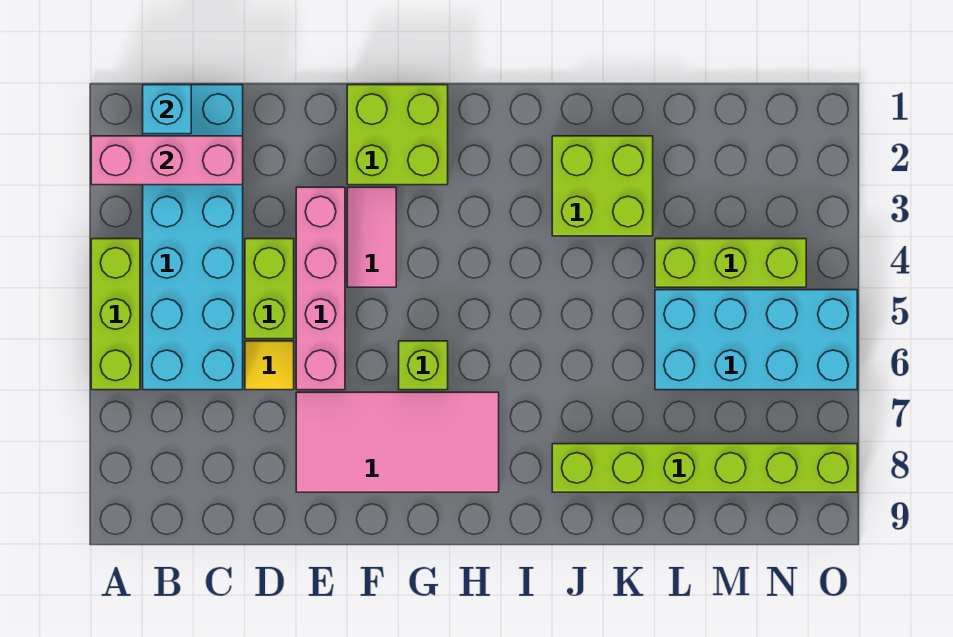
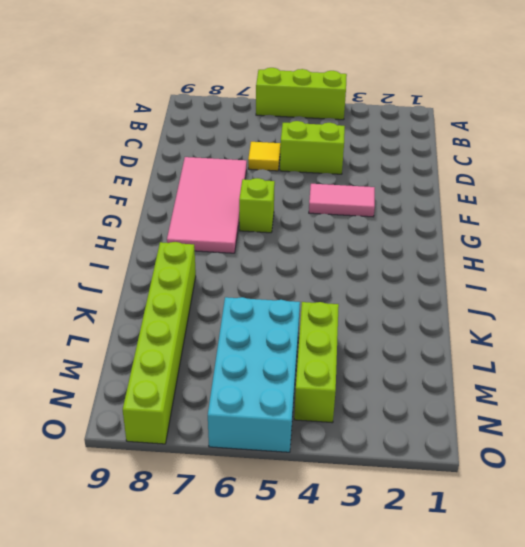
none -> cyan brick B1:C6 level 1
none -> pink brick E3:E6 level 1
none -> lime brick F1:G2 level 1

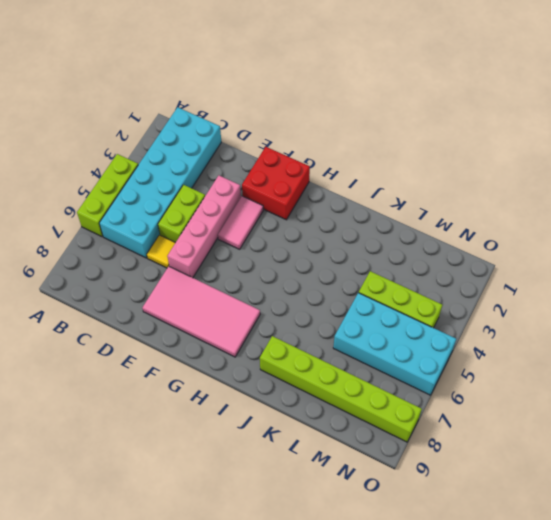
red brick F1:G2 level 1 -> lime brick F1:G2 level 1
none -> lime brick G6 level 1
none -> lime brick J2:K3 level 1
none -> pink brick A2:C2 level 2

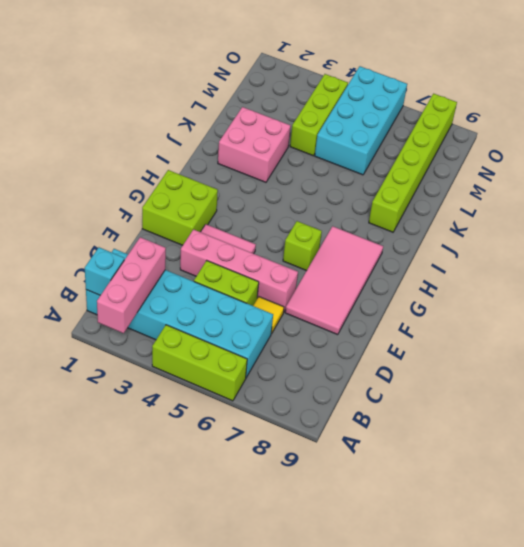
pink brick J2:K3 level 1 -> lime brick J2:K3 level 1

